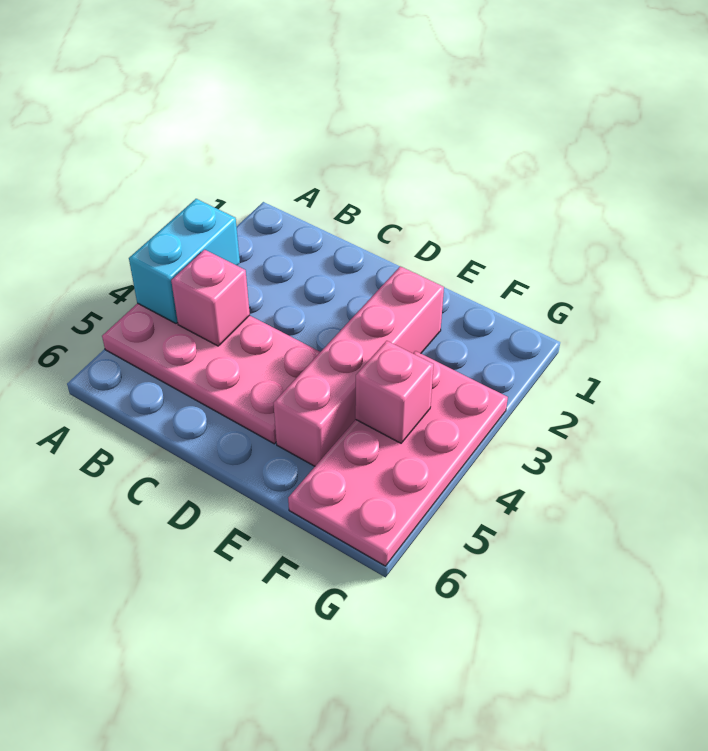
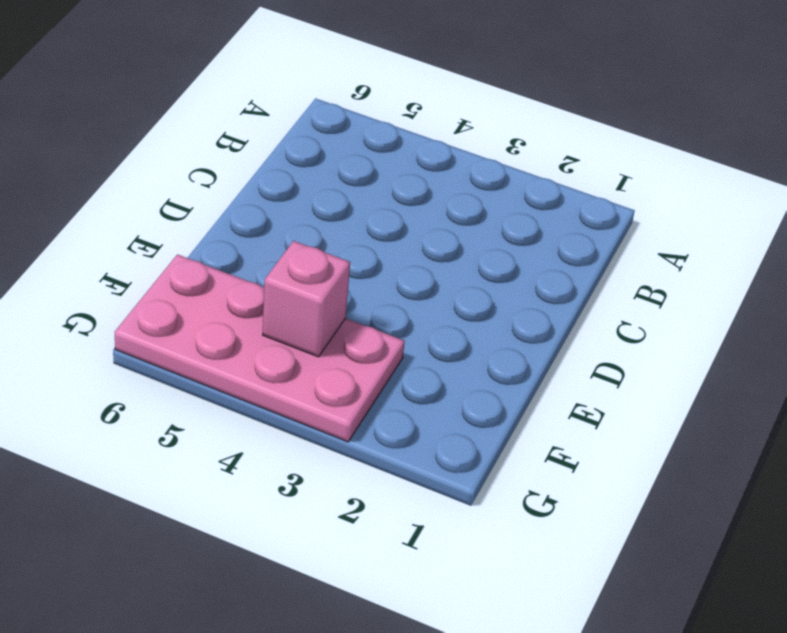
none -> pink plate A4:D5 level 1
none -> pink brick E2:E5 level 1

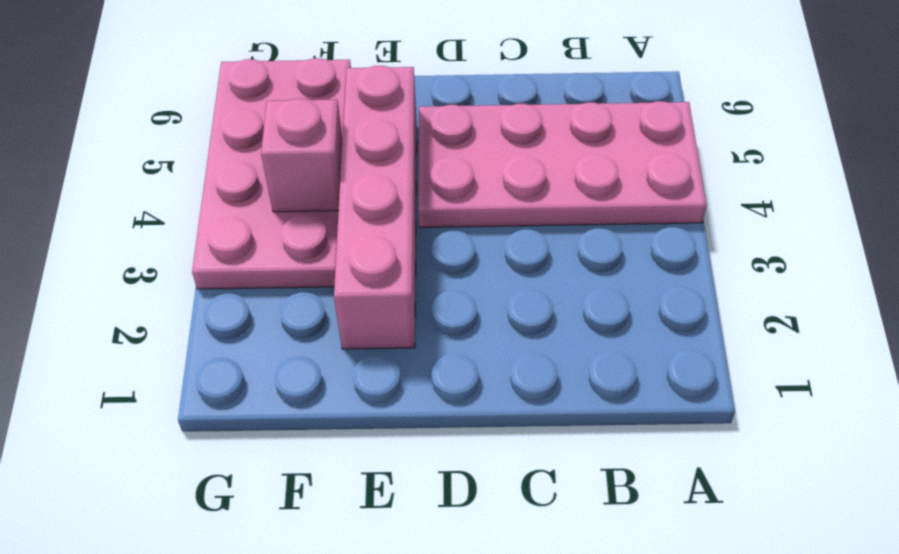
none -> cyan brick A3:A4 level 2
none -> pink brick B4 level 2

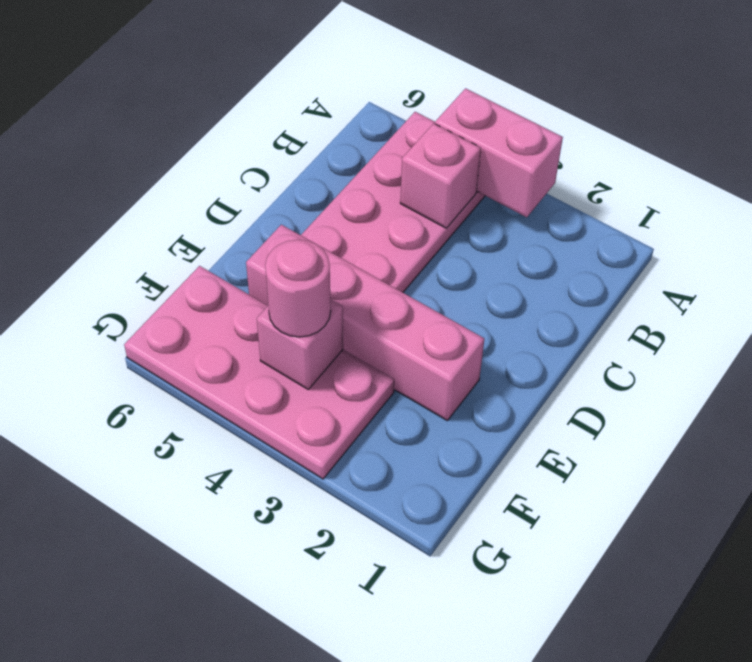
pink brick A3:A4 level 2 -> cyan brick A3:A4 level 2
pink round brick F4 level 3 -> none

